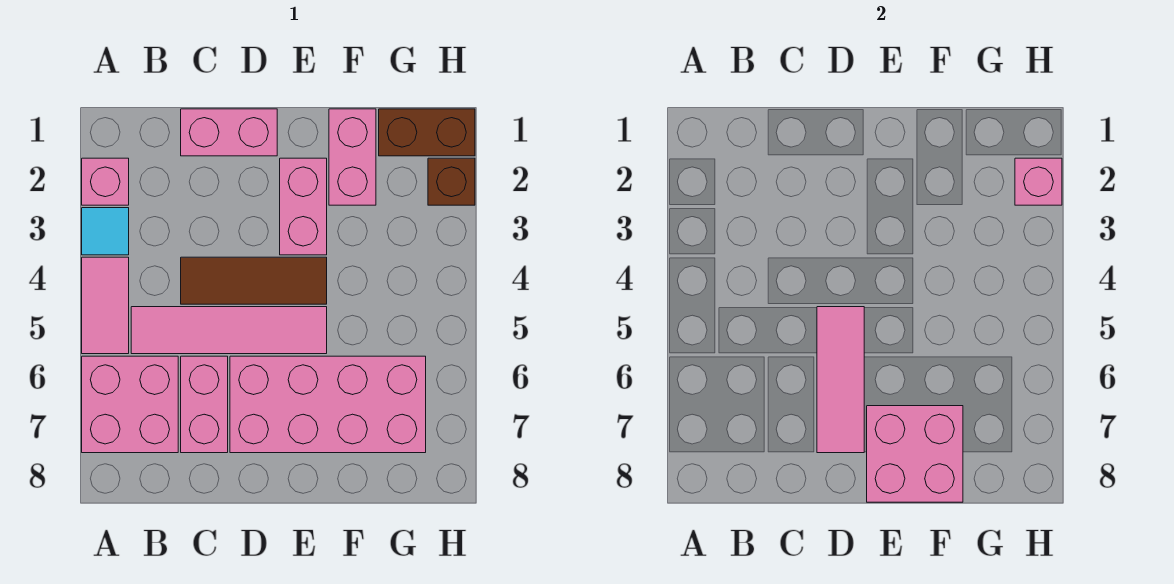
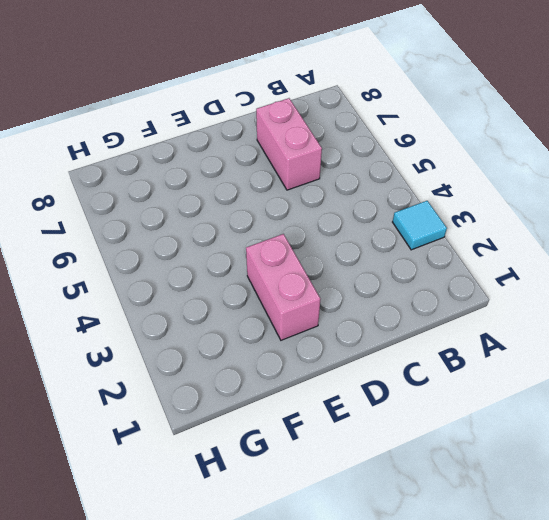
none -> pink brick A2 level 1
none -> pink tile A4:A5 level 1
none -> pink brick A6:B7 level 1

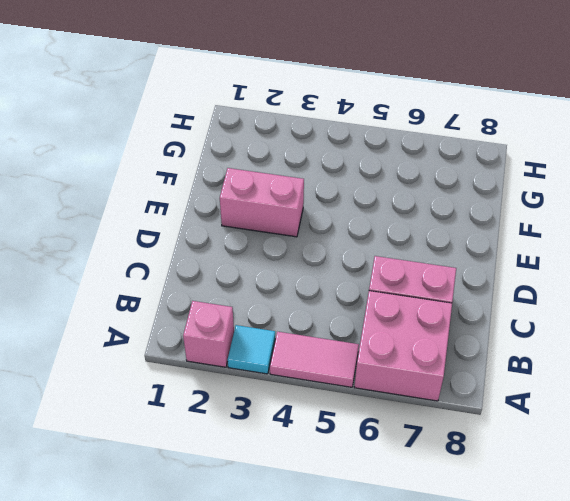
none -> pink tile B5:E5 level 1
none -> pink brick C1:D1 level 1
none -> brown tile C4:E4 level 1

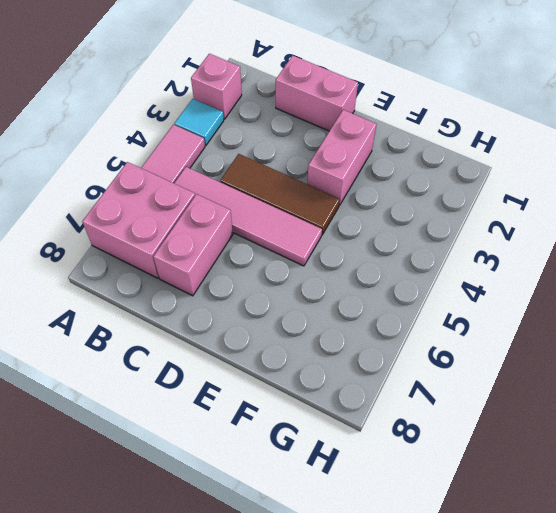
none -> pink brick D6:G7 level 1
none -> pink brick F1:F2 level 1
none -> brown brick G1:H1 level 1

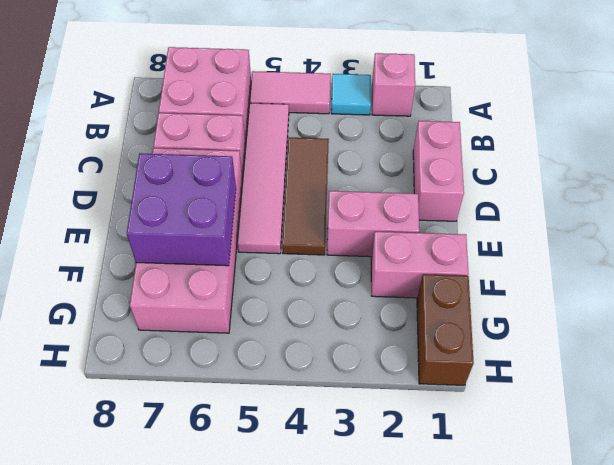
purple brick E6:F7 level 2 -> pink brick E7:F8 level 2
none -> brown brick H2 level 1
none -> pink tile D5:D7 level 2
none -> pink brick H2 level 2

